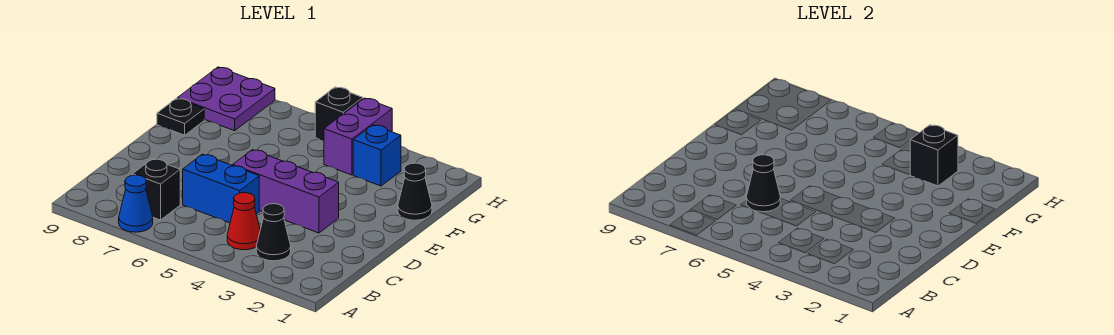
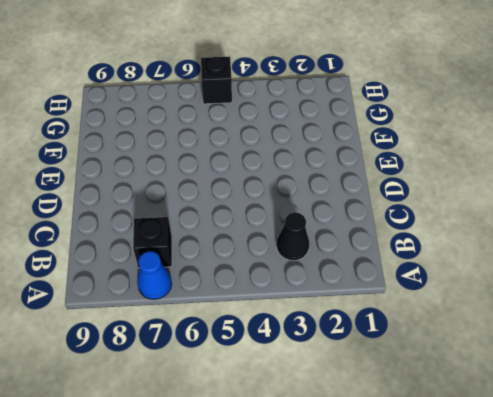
none -> red cone B4 level 1
none -> blue brick C5:C6 level 1
none -> purple brick D3:D5 level 1

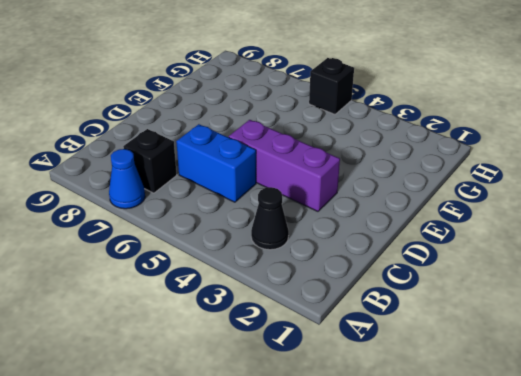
none -> red cone B4 level 1
none -> black cone F1 level 1
none -> black plate F9 level 1

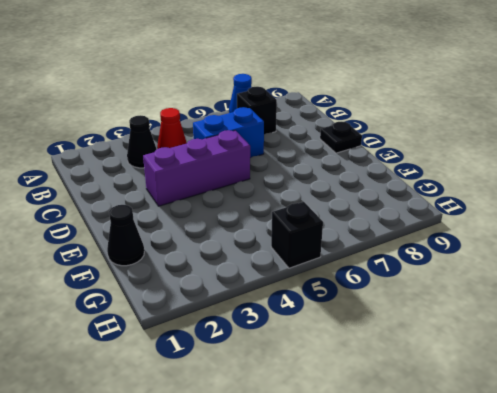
black plate D9 level 1 -> black plate F9 level 1
none -> blue brick G3 level 1
none -> purple brick G4:H4 level 1
none -> purple plate G8:H9 level 1

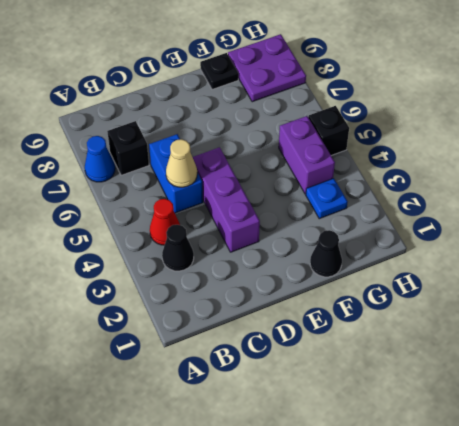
tan cone C5 level 2 -> none
blue plate G3 level 1 -> blue brick G3 level 1
purple brick G4:G5 level 1 -> purple brick G4:H4 level 1
none -> black cone C6 level 2
none -> black brick G3 level 2

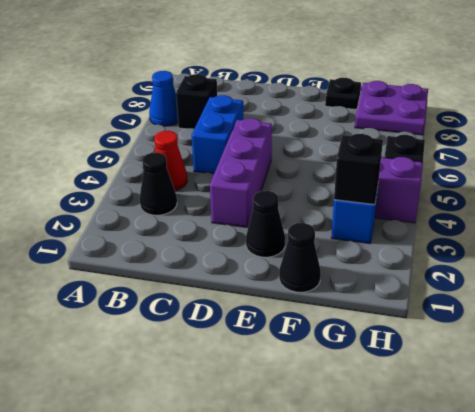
black cone E2 level 1 -> black cone C6 level 2

